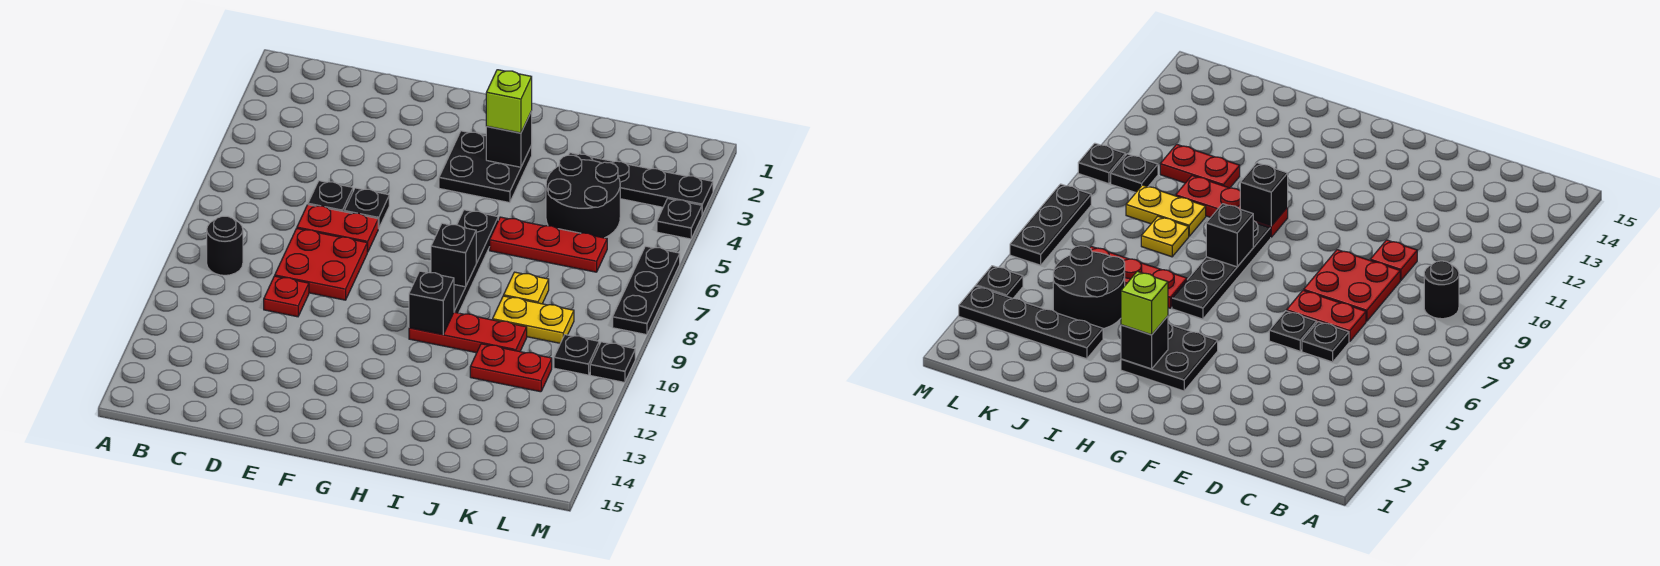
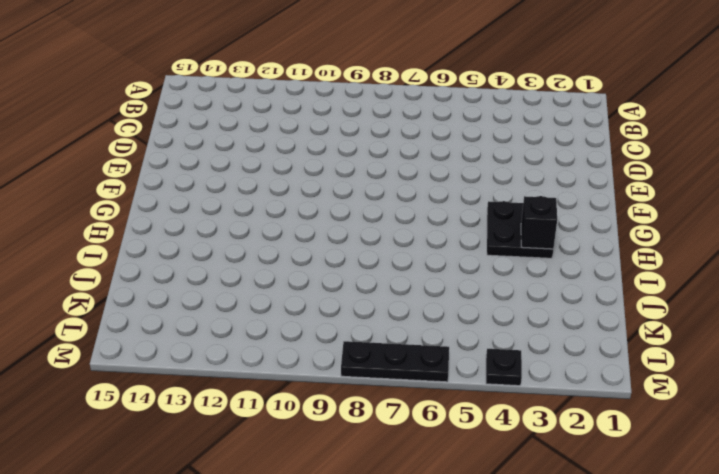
none -> black round brick B9 level 1
none -> black plate D6 level 1
none -> red plate D7:E7 level 1

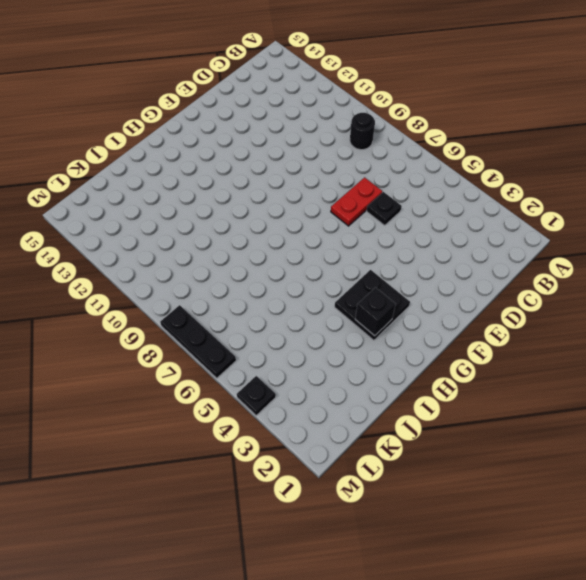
none -> red plate D8:E9 level 1
none -> red plate D10 level 1
none -> black plate E6 level 1

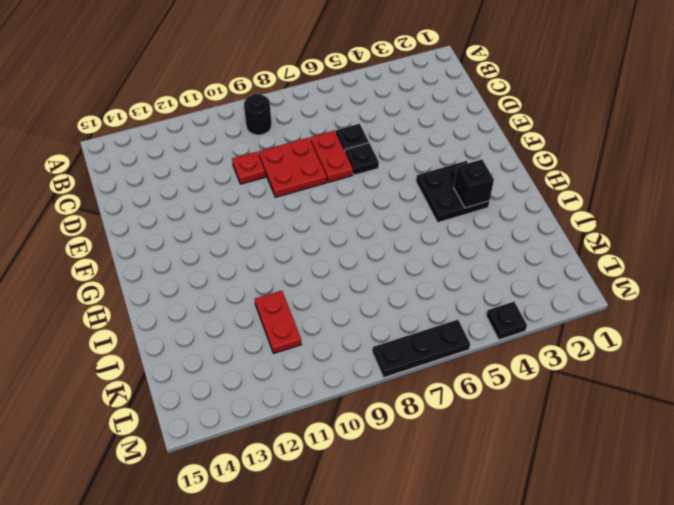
none -> black plate H6:H9 level 1
none -> red plate H10:J10 level 1
none -> red plate I6:K6 level 1

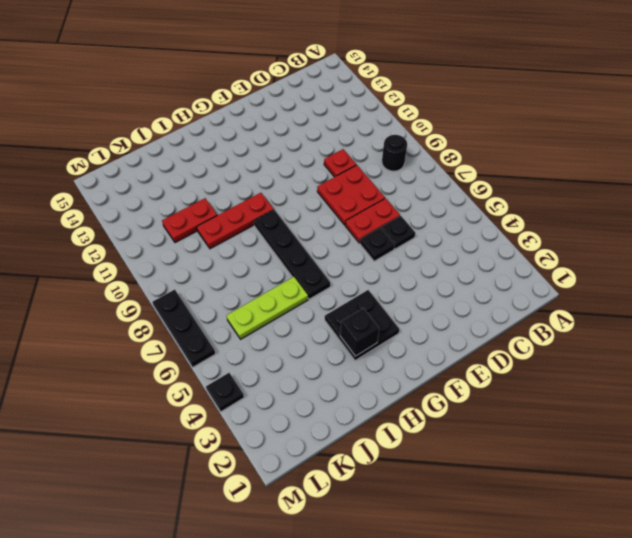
lime plate I6:K6 level 1 -> red plate I6:K6 level 1
none -> black plate J3:M3 level 1
none -> black round brick J4:K5 level 1
none -> yellow plate J8 level 1

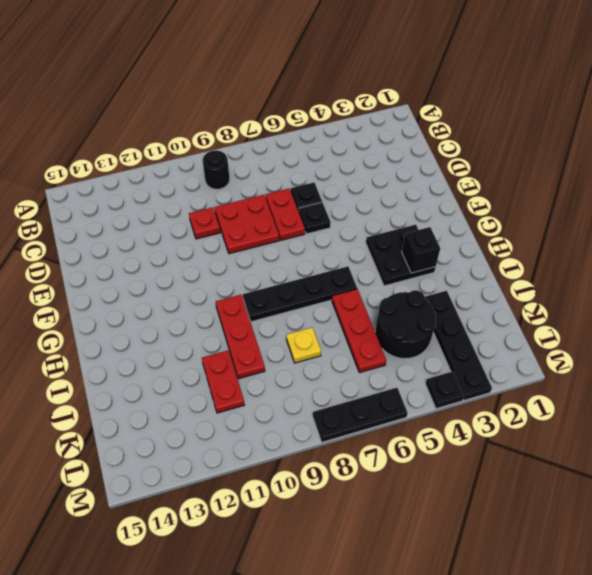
none -> yellow plate J9:K9 level 1
none -> black plate L10 level 1
none -> black plate M10 level 1

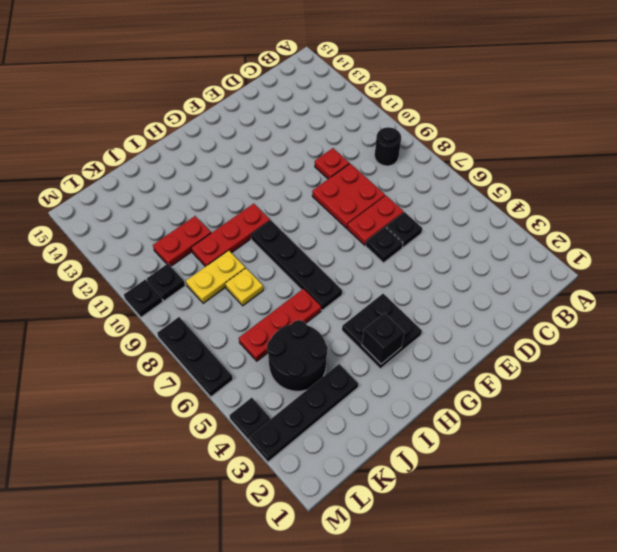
none -> black brick H8 level 2
none -> black brick H10 level 2
none -> lime brick H3 level 3

